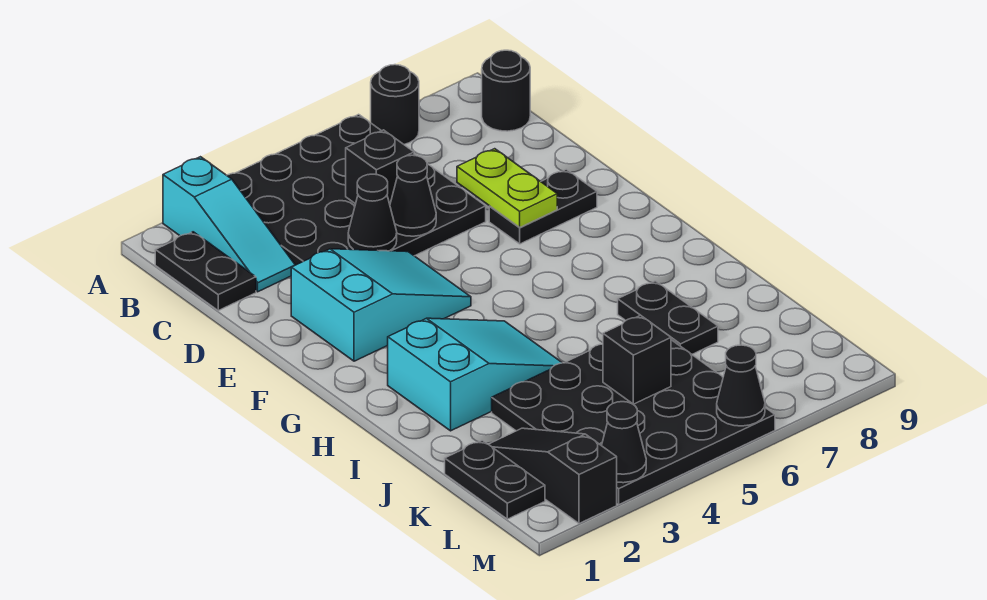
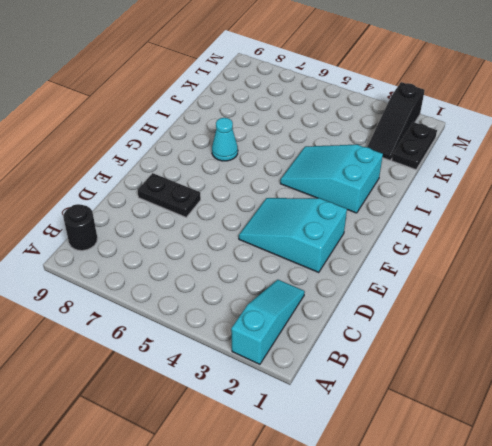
cyan cone H7 level 1 -> none
none -> black plate A3:D6 level 1
none -> black round brick A7 level 1
none -> black plate B1:C1 level 1

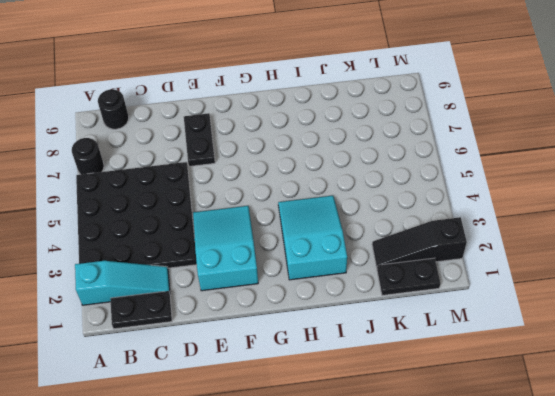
none -> black plate I7:J7 level 1
none -> black plate J3:M6 level 1
none -> black brick C5 level 2

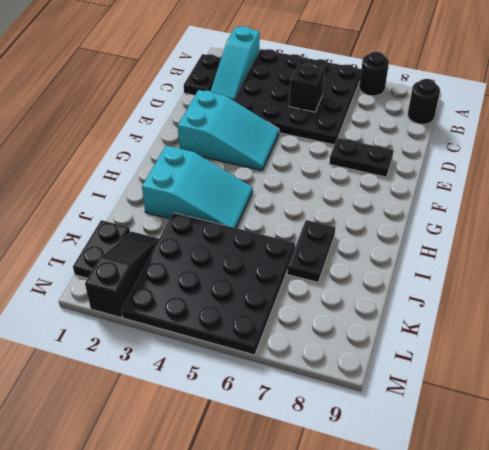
none -> black cone D4 level 2
none -> black cone D5 level 2
none -> lime plate D7:E7 level 2

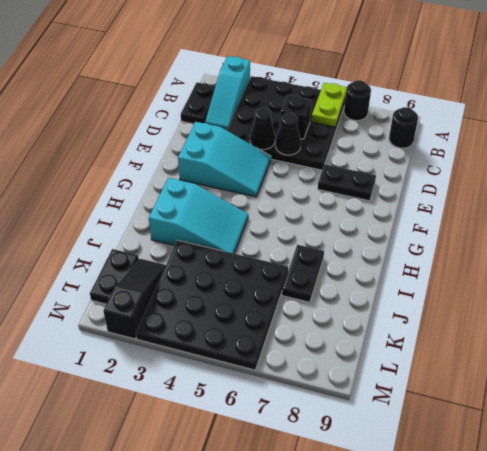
lime plate A6:B6 level 2 -> lime plate D7:E7 level 2
none -> black brick K5 level 2
none -> black cone M3 level 2
none -> black cone M6 level 2

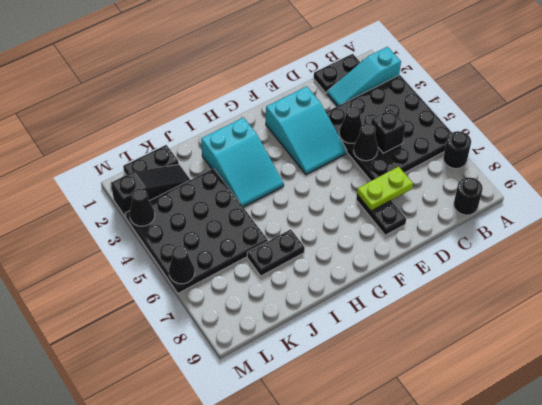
none -> black brick K5 level 2

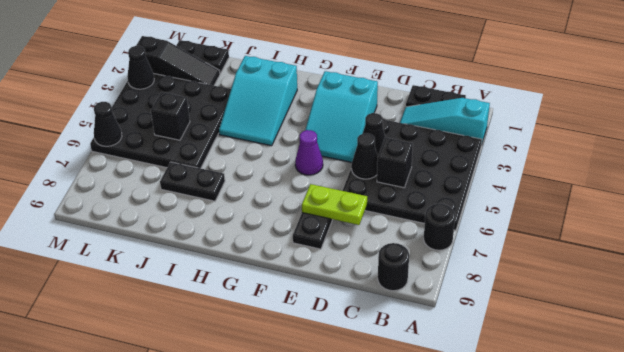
purple cone F5 level 1 -> none

